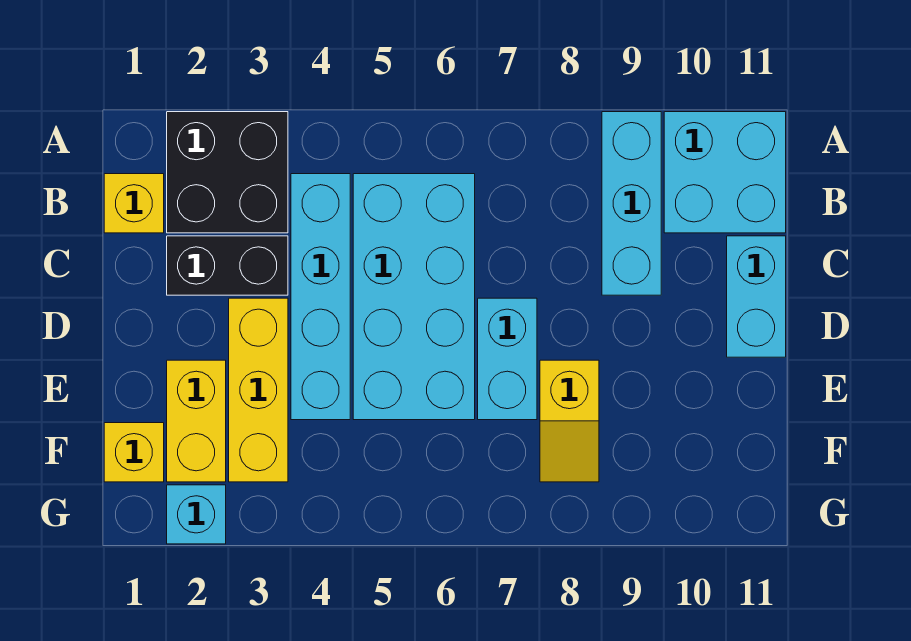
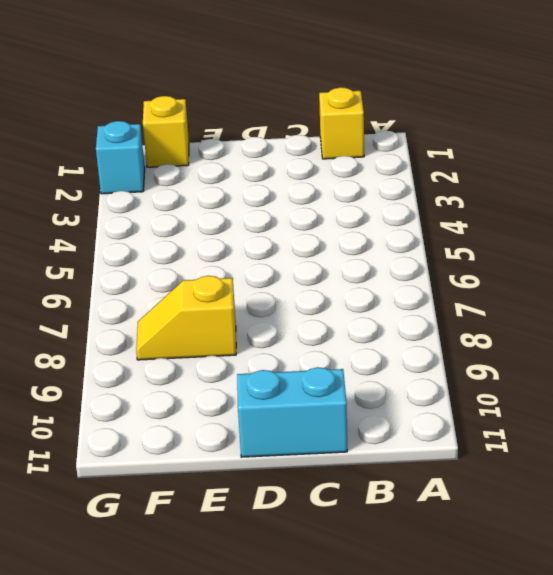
none -> black brick A2:B3 level 1
none -> cyan brick A9:C9 level 1
none -> cyan brick A10:B11 level 1

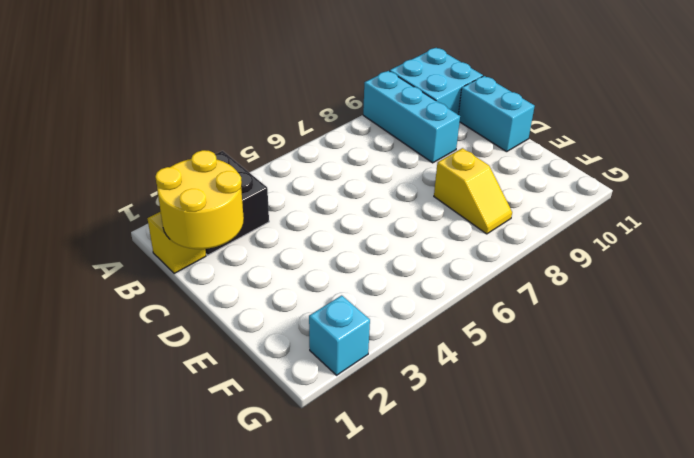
yellow round brick B1:C2 level 2 -> none
none -> cyan brick B4:E4 level 1
none -> cyan brick B5:E6 level 1
none -> black brick C2:C3 level 1

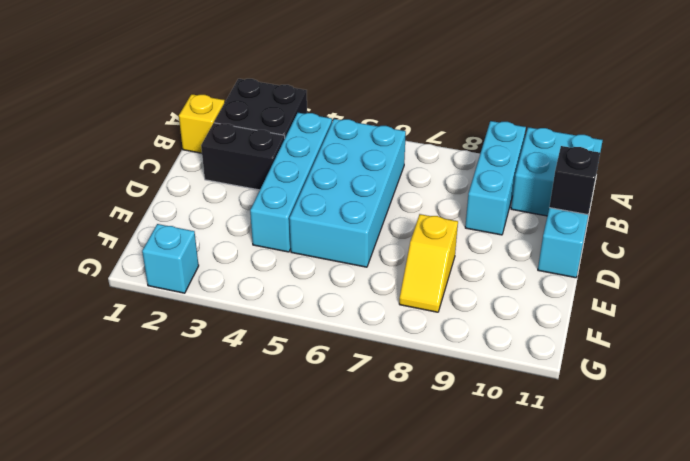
black brick C11 level 2 -> none
none -> yellow brick D3:F3 level 1
none -> cyan brick D7:E7 level 1
none -> yellow brick E2:F2 level 1

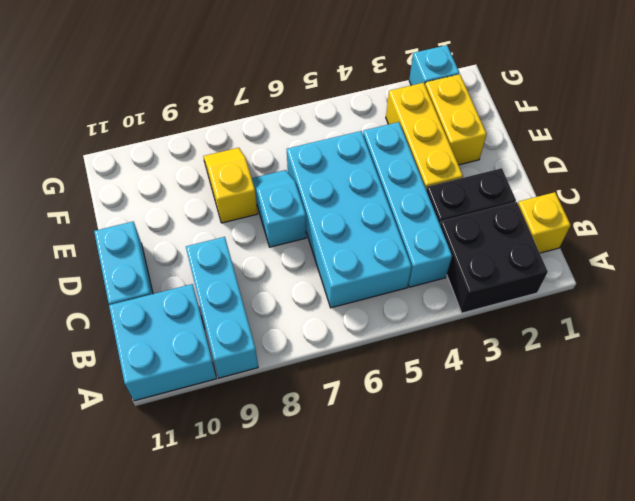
cyan slope D7:E7 level 1 top D -> cyan brick D7:E7 level 1
none -> yellow brick F1 level 1

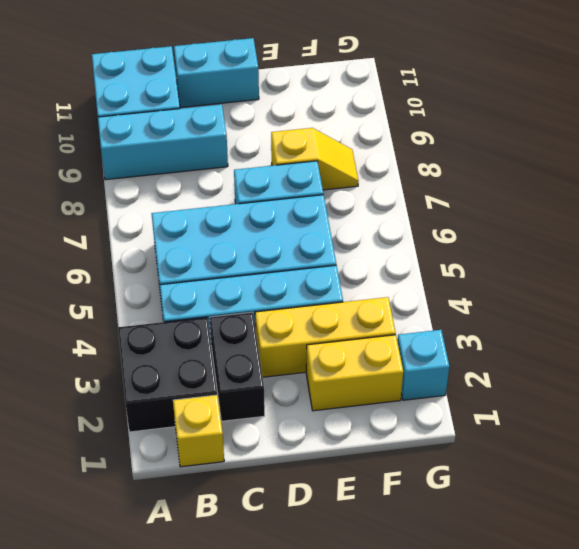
none -> yellow brick F1 level 1

